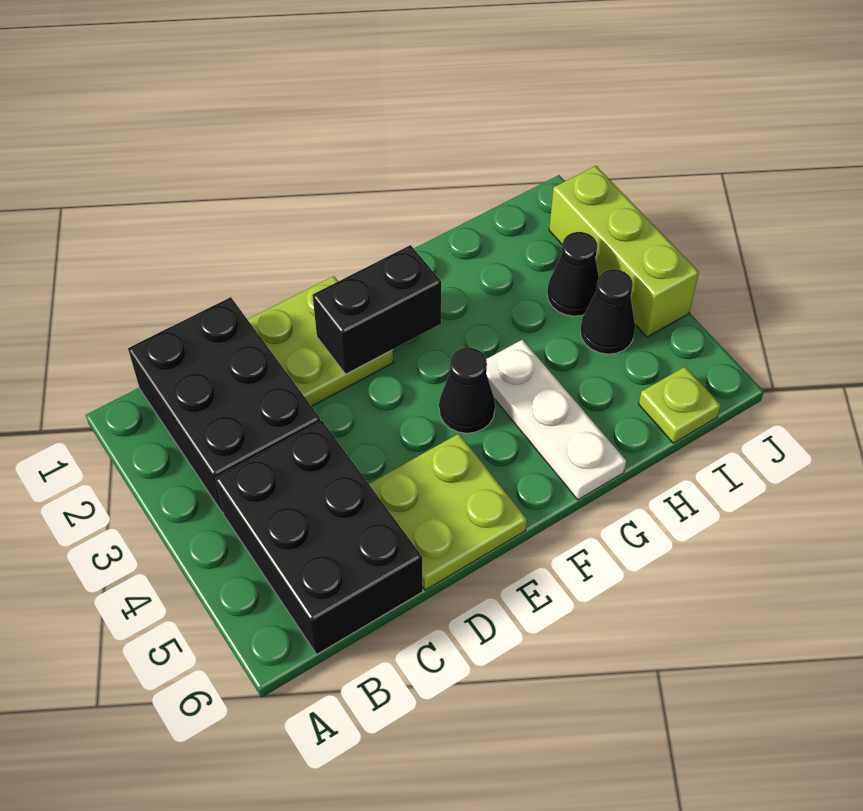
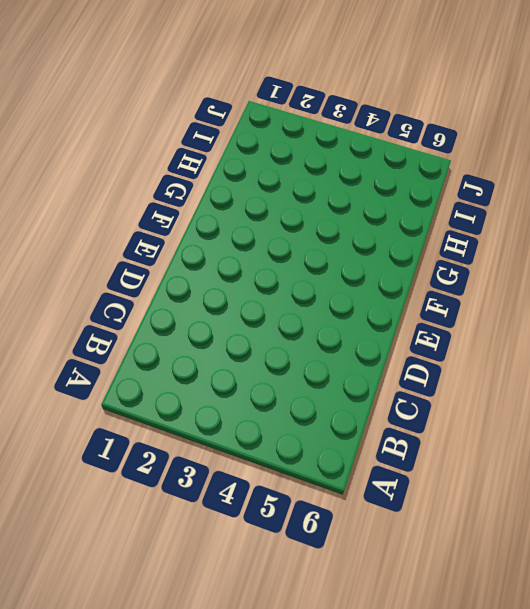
none -> black brick B1:C3 level 1
none -> black brick B4:C6 level 1

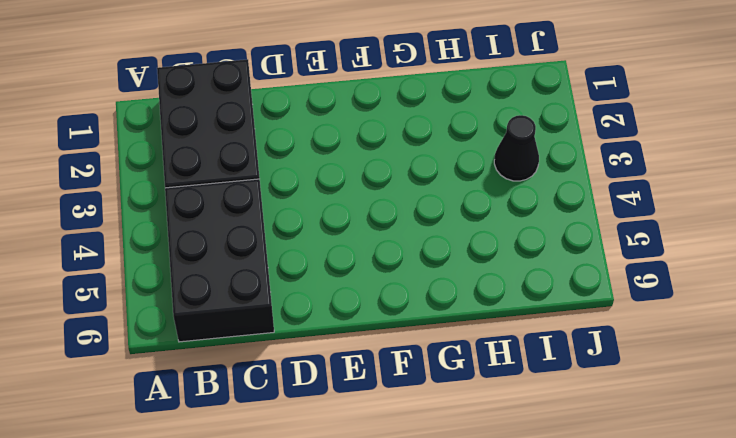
none -> lime plate D1:E2 level 1
none -> lime plate D5:E6 level 1

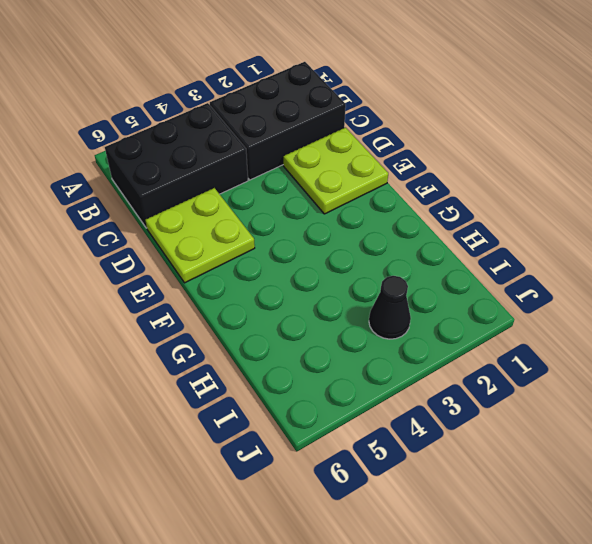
none -> black cone F4 level 1
none -> white plate G4:G6 level 1

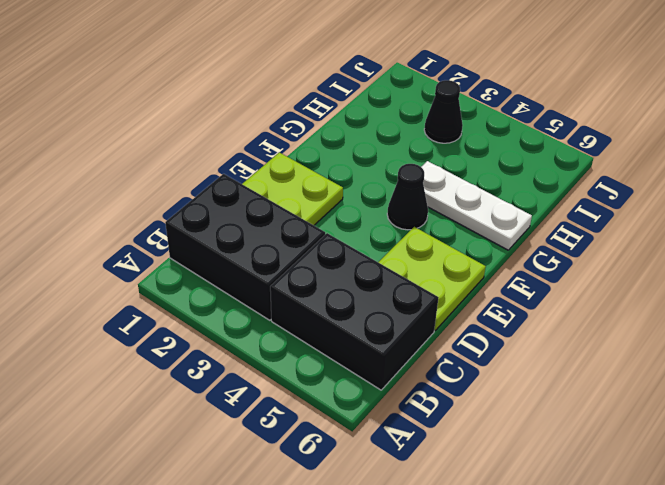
none -> black cone I4 level 1
none -> lime plate I6 level 1

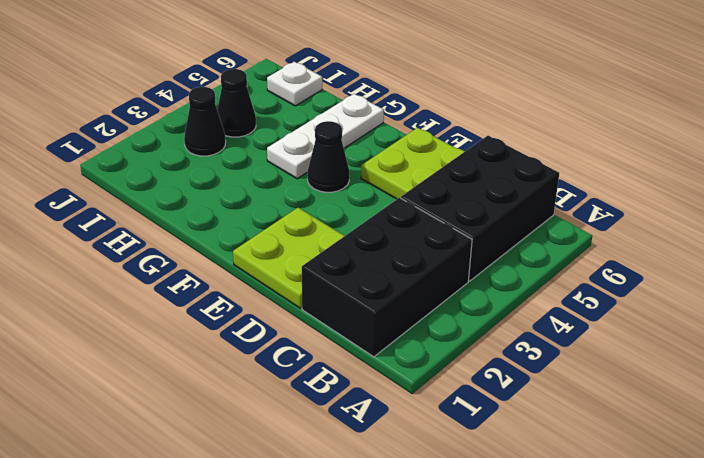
white plate I6 level 1 -> lime plate I6 level 1
none -> lime brick J2:J4 level 1
none -> black brick E2:F2 level 2

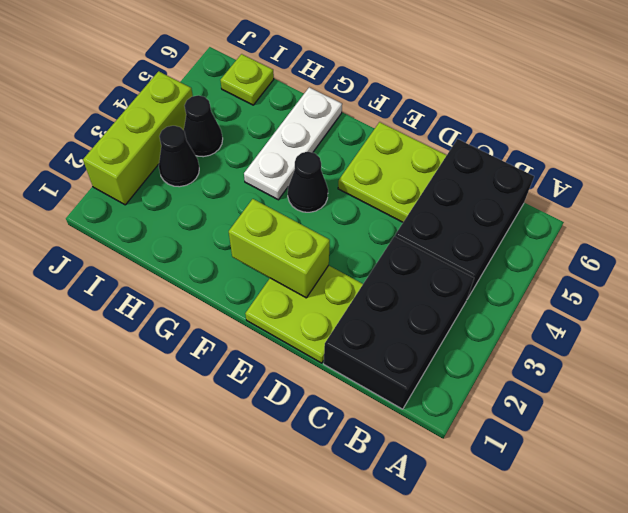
lime brick E2:F2 level 2 -> black brick E2:F2 level 2

